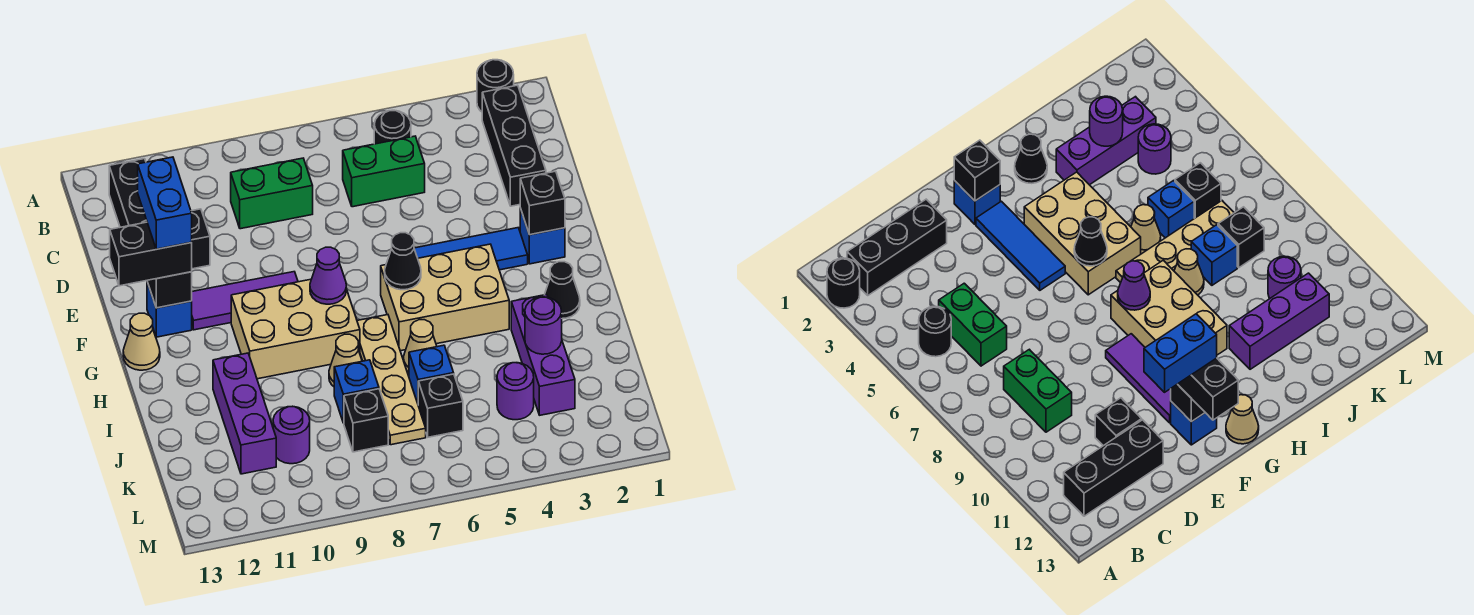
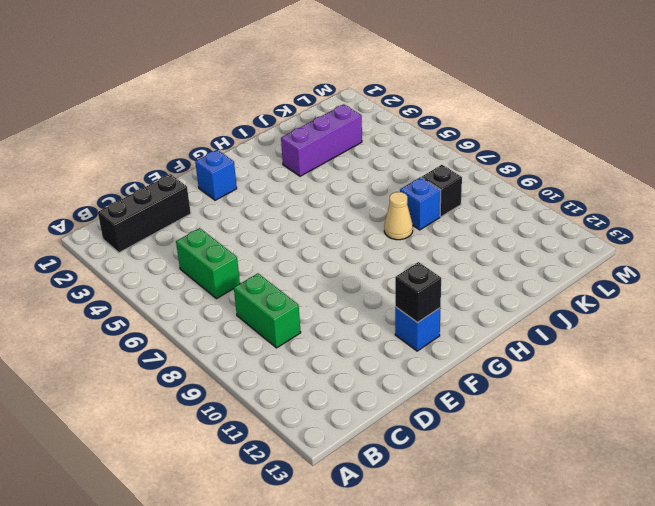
none -> black round brick A2 level 1
none -> black round brick B5 level 1
none -> black brick B12:D12 level 1
none -> black brick D11 level 1

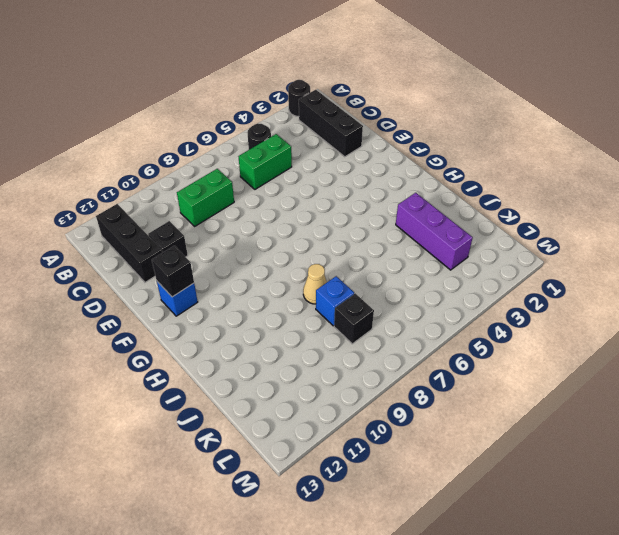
none -> blue brick F2 level 1
none -> blue tile F3:F5 level 1
none -> purple tile F9:F11 level 1
none -> tan brick G4:H6 level 1

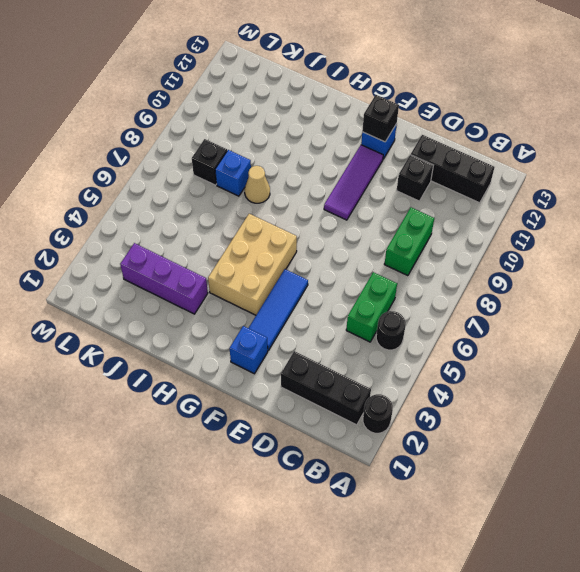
none -> tan brick G8:H10 level 1
none -> tan cone G13 level 1
none -> black cone H2 level 1
none -> tan plate H7:K7 level 1

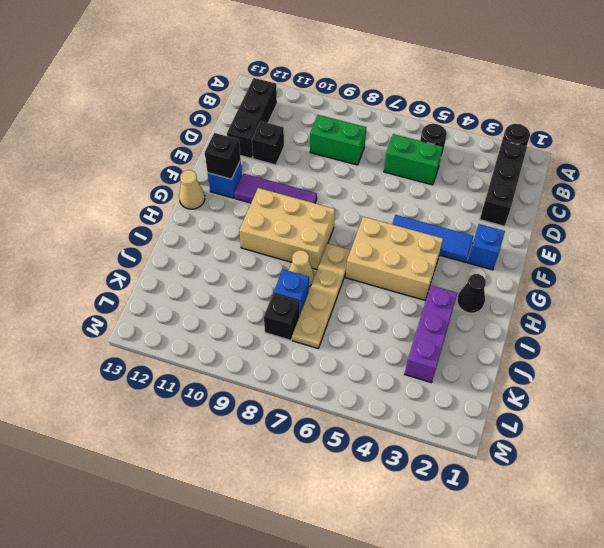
none -> tan cone I6 level 1
none -> purple brick I11:K11 level 1
none -> blue brick J6 level 1
none -> purple round brick K4 level 1

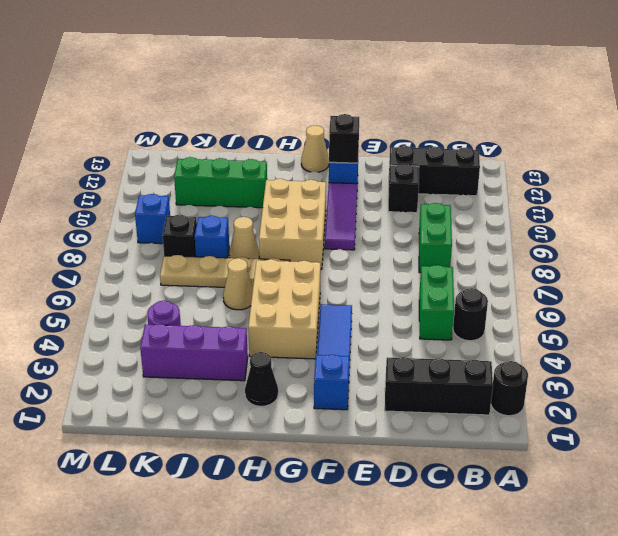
green brick I11:K11 level 1 -> purple brick I11:K11 level 1
blue brick L9 level 1 -> blue brick J6 level 1
none -> black brick K6 level 1
none -> purple round brick K10 level 1
none -> black brick F2 level 2
none -> black cone G6 level 2

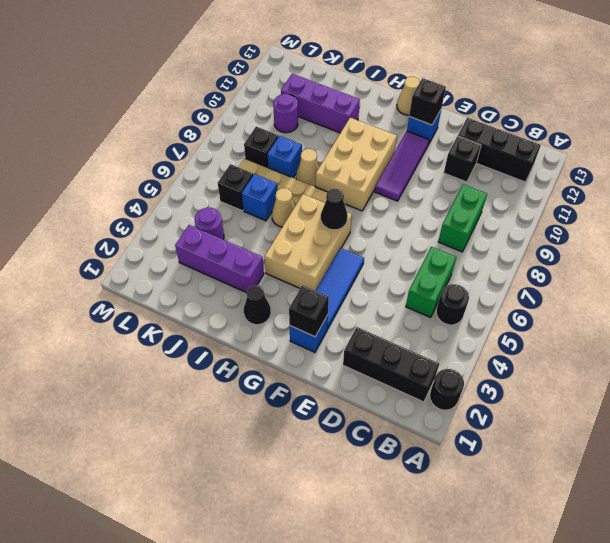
none -> purple cone G8 level 2
none -> purple round brick J3 level 2
none -> black brick F12:F13 level 3
none -> blue brick E12:F12 level 4

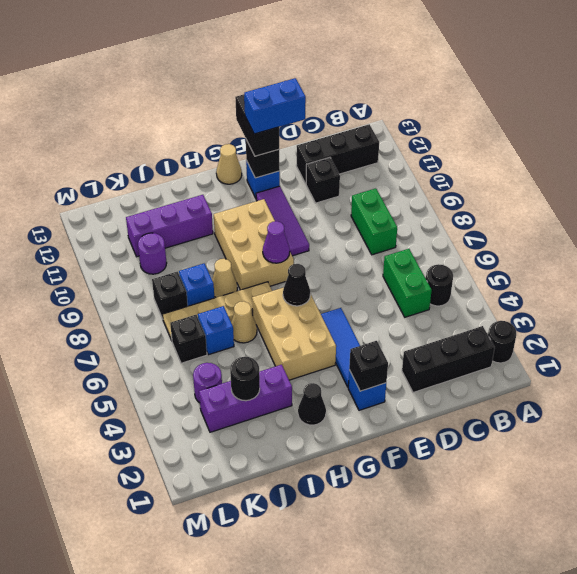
black round brick J3 level 2 -> purple round brick J3 level 2

